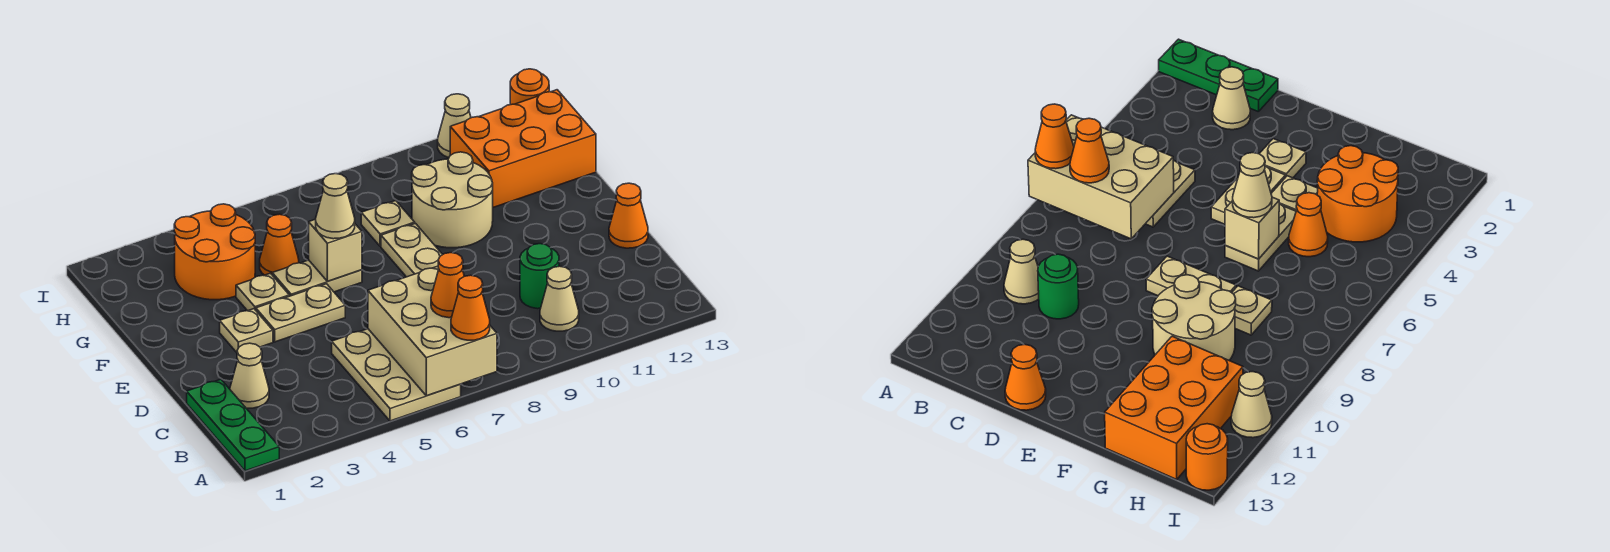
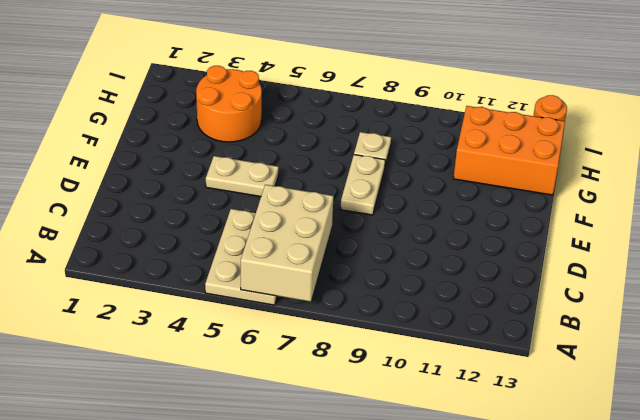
none -> green plate A1:C1 level 1
none -> tan cone B10 level 1
none -> tan cone C2 level 1

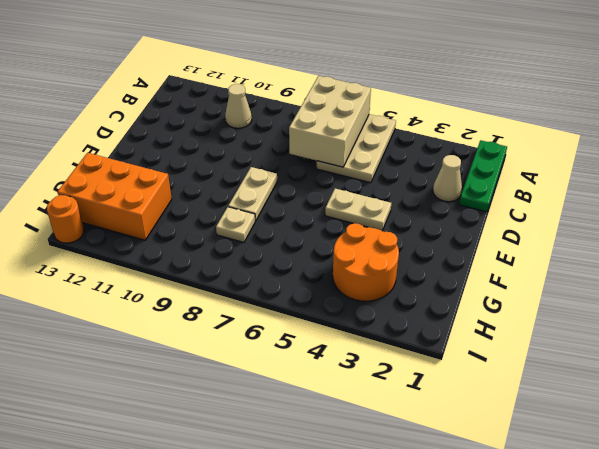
none -> green round brick C10 level 1
none -> orange cone D13 level 1
none -> tan plate E3 level 1

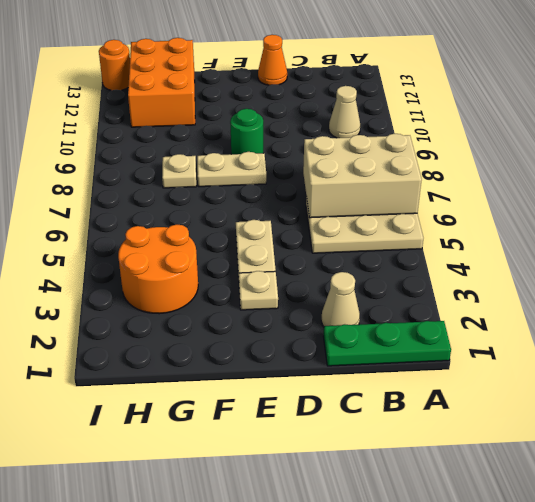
green round brick E9 level 1 -> green round brick C10 level 1
none -> tan plate F4 level 1
none -> tan plate F5:F6 level 1
none -> tan round brick F9:G10 level 1

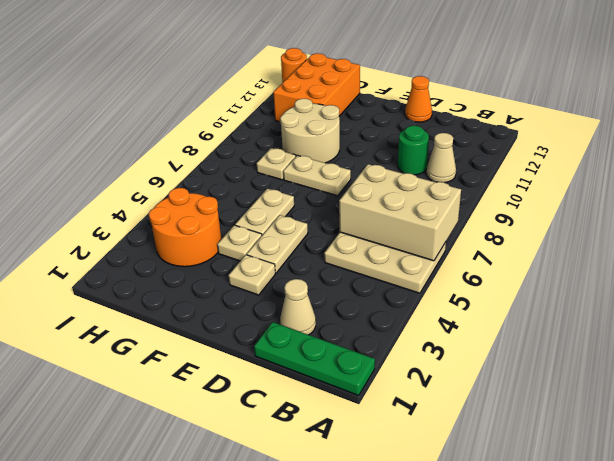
none -> orange cone G5 level 1
none -> tan cone I11 level 1
none -> tan brick F6 level 2

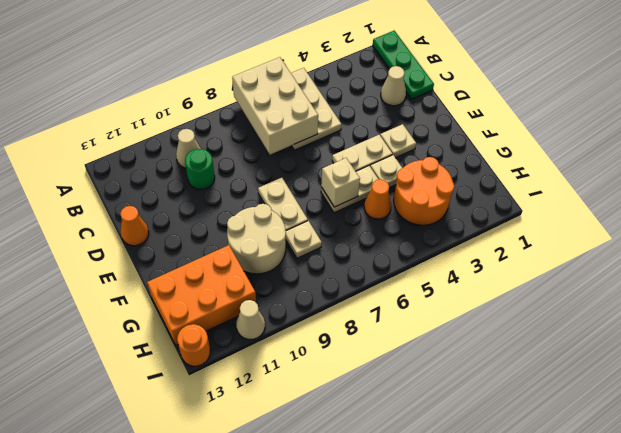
none -> orange cone A7 level 3
none -> orange cone B7 level 3
none -> tan cone F6 level 3

